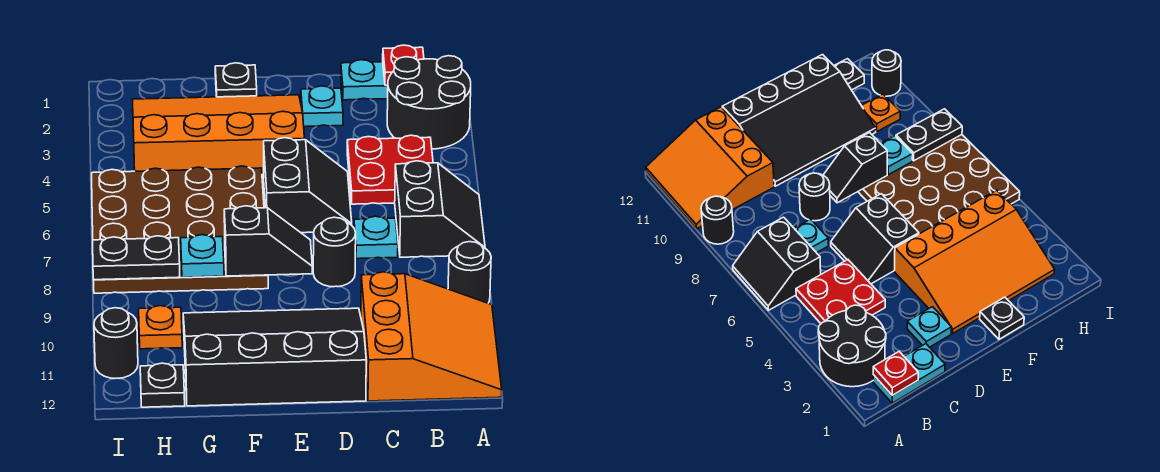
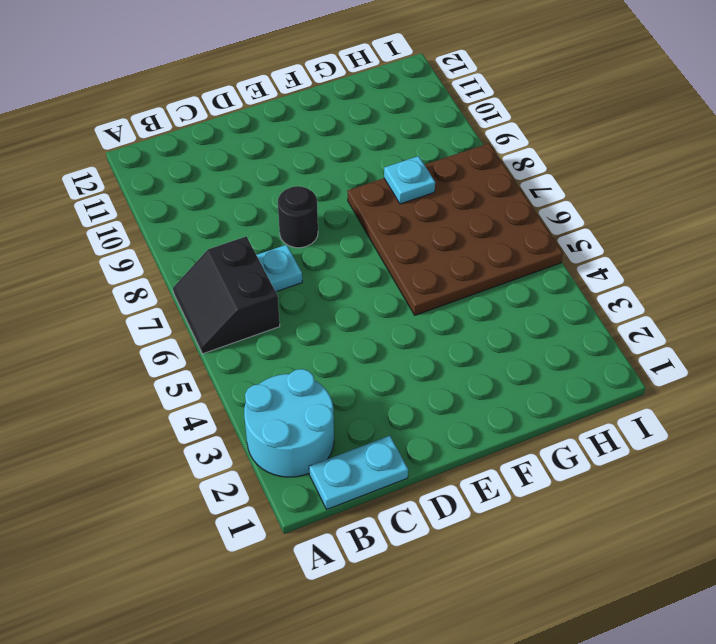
cyan round brick A2:B3 level 1 -> black round brick A2:B3 level 1
none -> black round brick A9 level 1
none -> orange slope A10:C12 level 1 top C
none -> red plate B4:C5 level 1

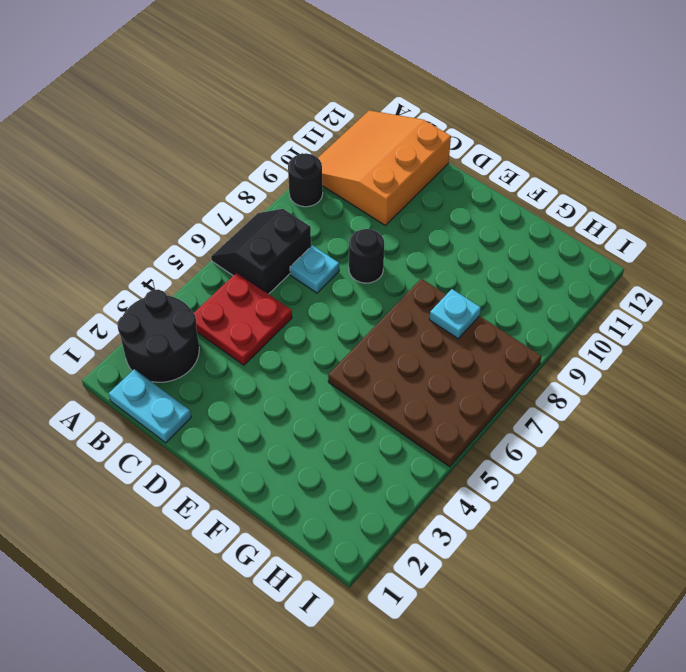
none -> cyan plate D2 level 1
none -> black slope D5:E6 level 1 top E
none -> black slope D10:G12 level 1 top 12

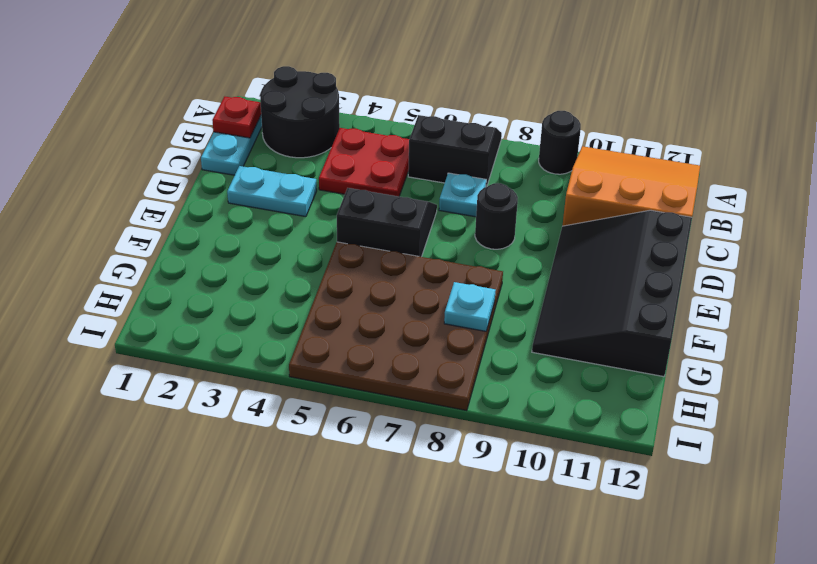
cyan plate D2:D3 level 1 -> cyan plate D2 level 1
none -> orange slope E2:H4 level 1 top 4
none -> black plate F1 level 1
none -> orange plate H10 level 1

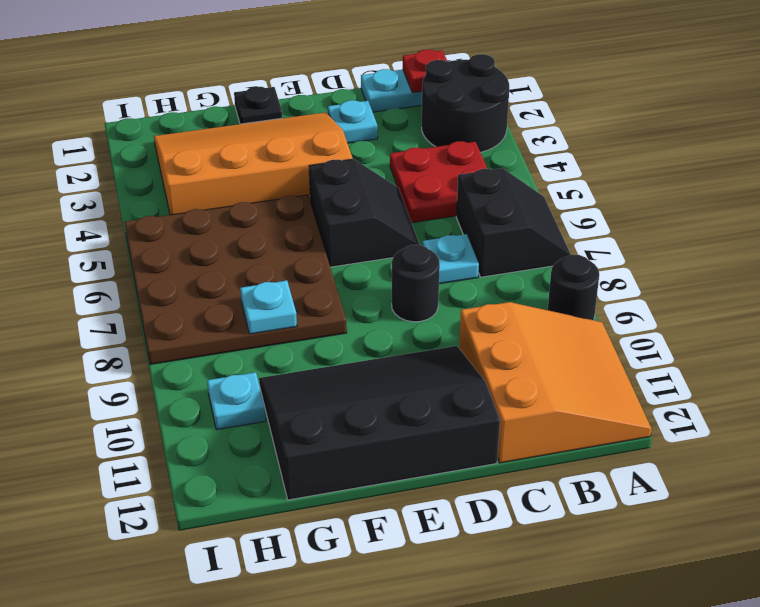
cyan plate H10 level 1 -> orange plate H10 level 1
none -> black plate H12 level 1
none -> black round brick I11 level 1
none -> black slope E8:F8 level 2 top F

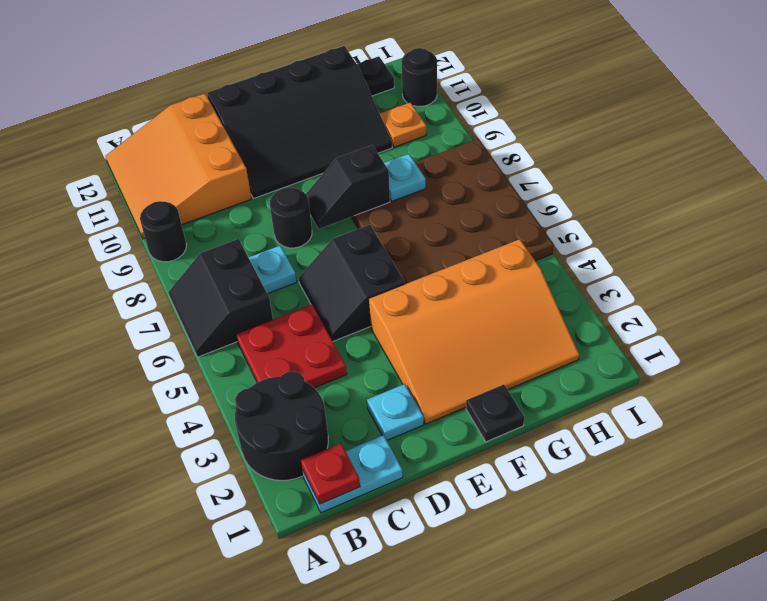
none -> black plate H8:I8 level 2

